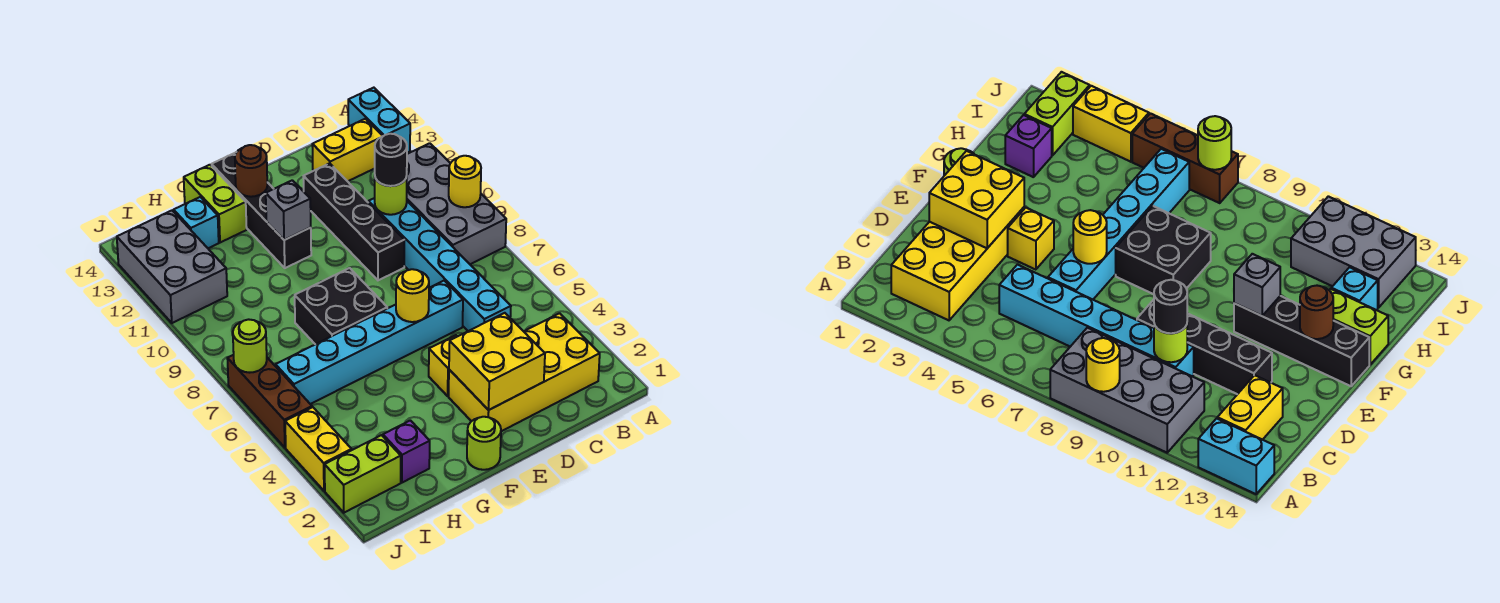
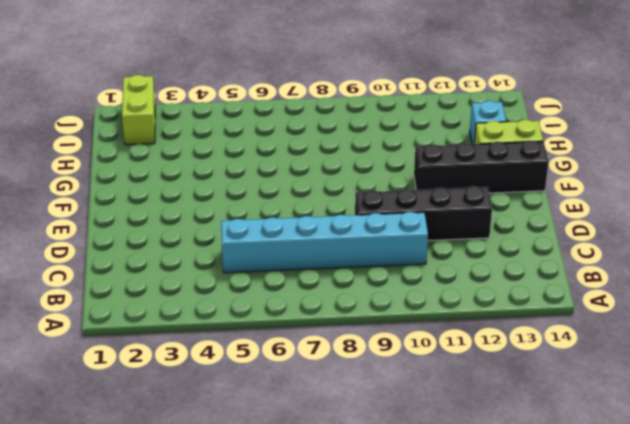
none -> grey brick A8:B11 level 1
none -> cyan brick A13:A14 level 1
none -> yellow brick B2:E3 level 1

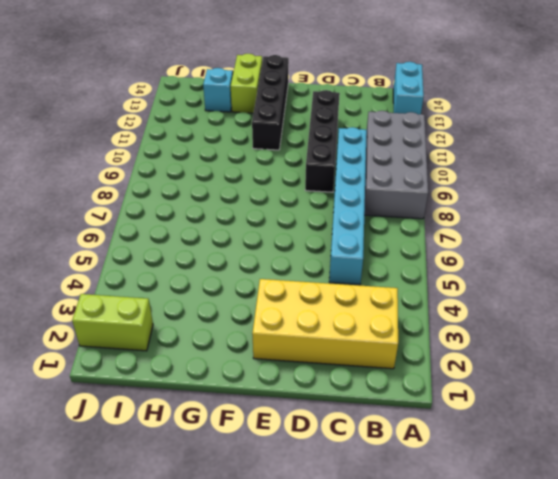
none -> yellow brick B13:C13 level 1
none -> cyan brick D6:I6 level 1
none -> yellow brick E4 level 1

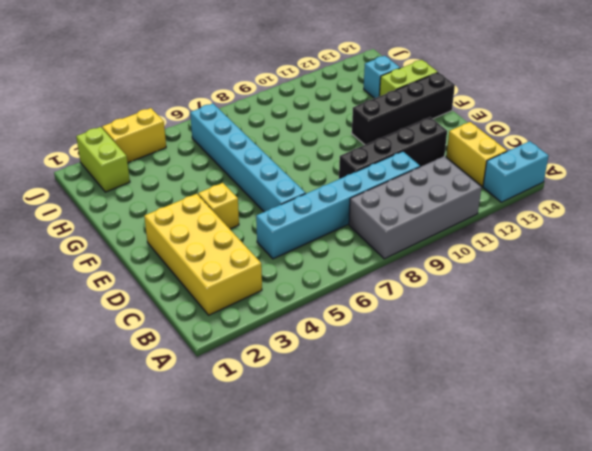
none -> lime round brick F1 level 1
none -> black brick F7:G8 level 1
none -> purple brick H2 level 1

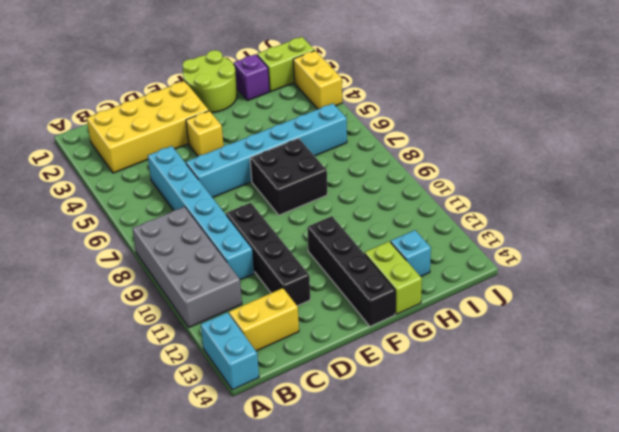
lime round brick F1:G2 level 1 -> lime round brick F1 level 1
none -> grey brick I11:J13 level 1
none -> brown brick J5:J7 level 1
none -> yellow round brick A9 level 2

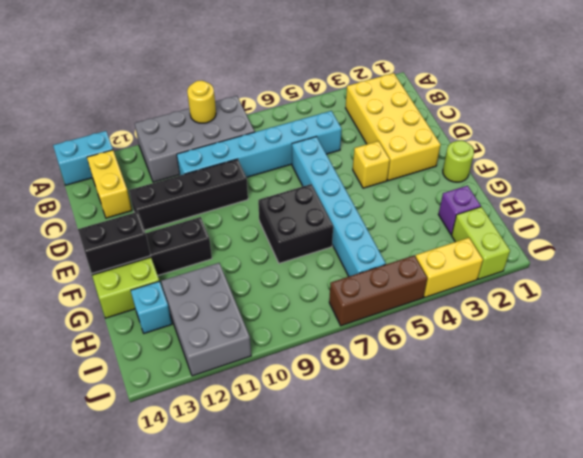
black brick F13:F14 level 2 -> brown round brick F13 level 2
grey brick H11:J12 level 1 -> grey brick I11:J13 level 1
none -> lime round brick C10 level 2
none -> yellow brick D2:E3 level 2
none -> yellow round brick E6 level 2

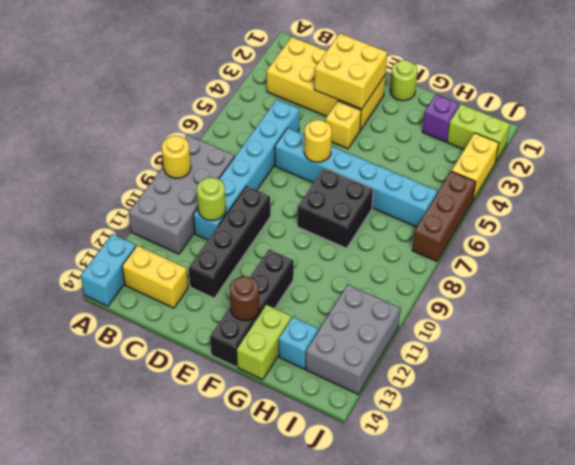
none -> grey brick F11 level 2
none -> lime round brick J7 level 2
none -> black round brick C10 level 3

